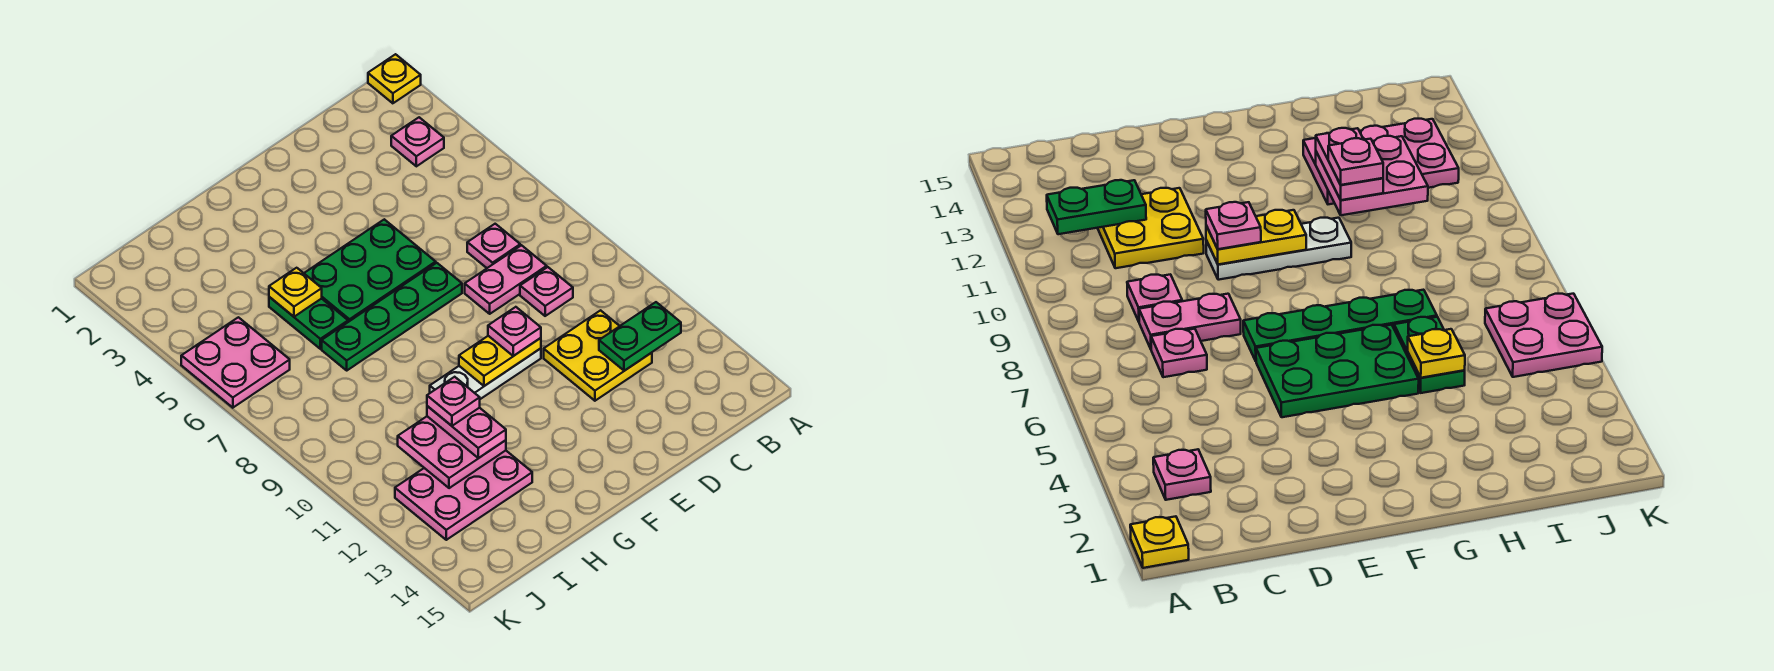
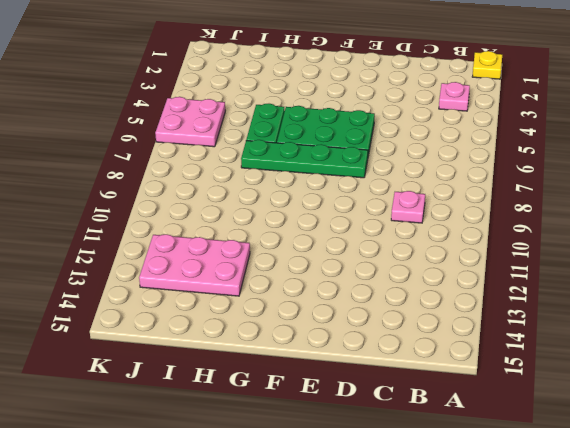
none -> pink plate C7 level 1
none -> pink plate C8:D8 level 1
none -> yellow plate C11:D12 level 1

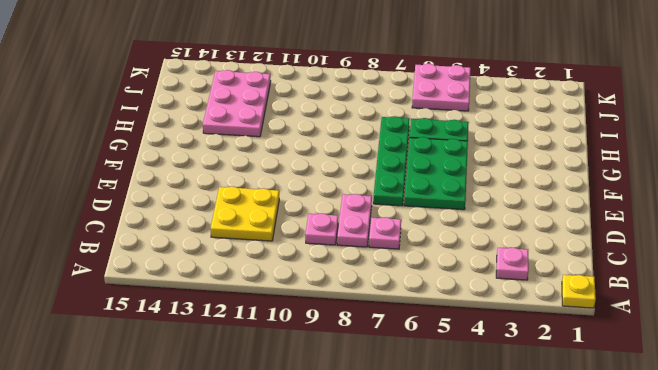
none -> white plate E10:G10 level 1
none -> green plate B12:C12 level 2
none -> yellow plate E10:F10 level 2

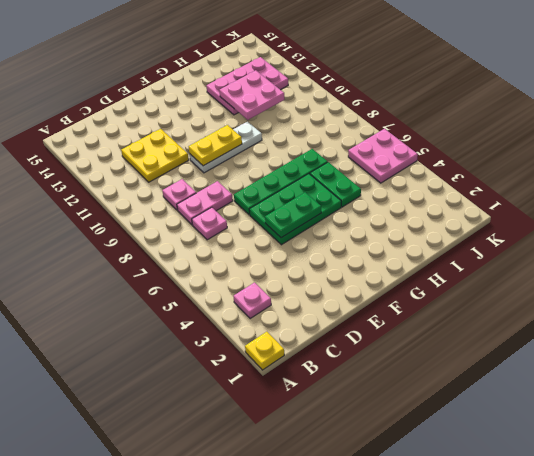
green plate E5:F5 level 2 -> green plate B12:C12 level 2
none -> yellow plate H5 level 2
none -> pink plate E10 level 3
none -> pink plate H11:H12 level 3

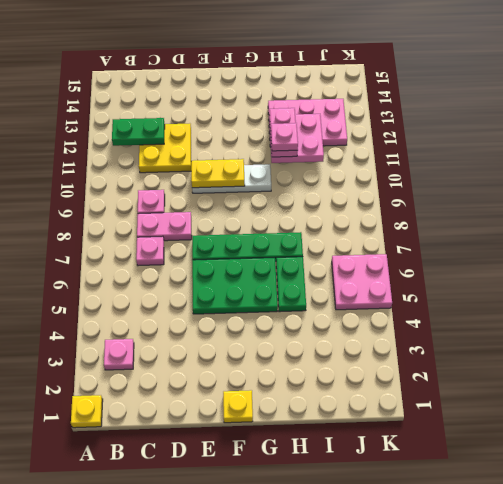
yellow plate F1 level 1 -> yellow plate H5 level 2
none -> pink plate E10 level 3

